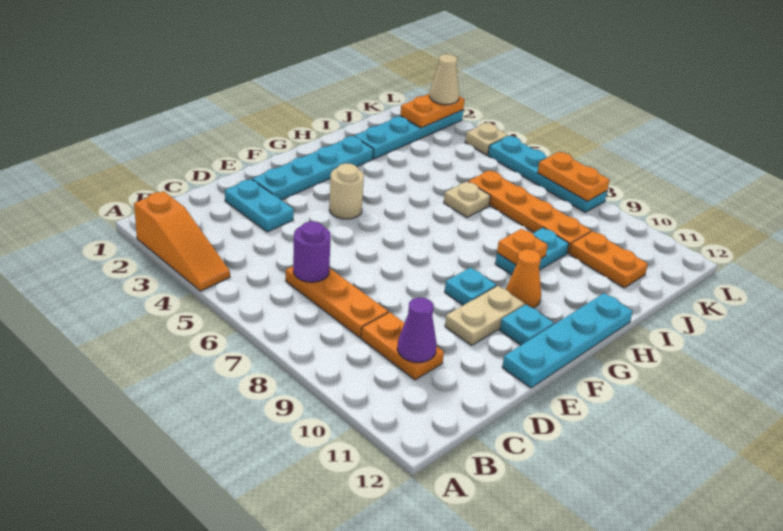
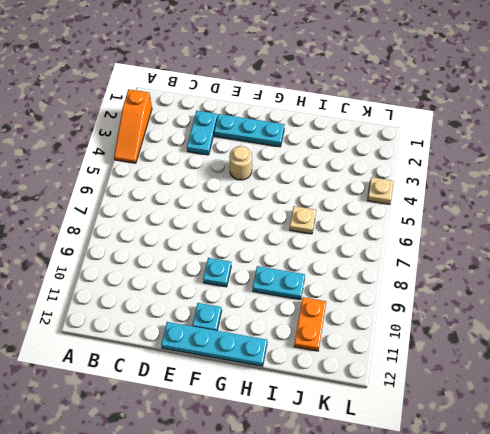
cyan plate E2:G2 level 1 -> cyan plate E2:H2 level 1
none -> orange plate C6:C8 level 1
none -> orange plate C9:C10 level 1
none -> tan plate E10:F10 level 1

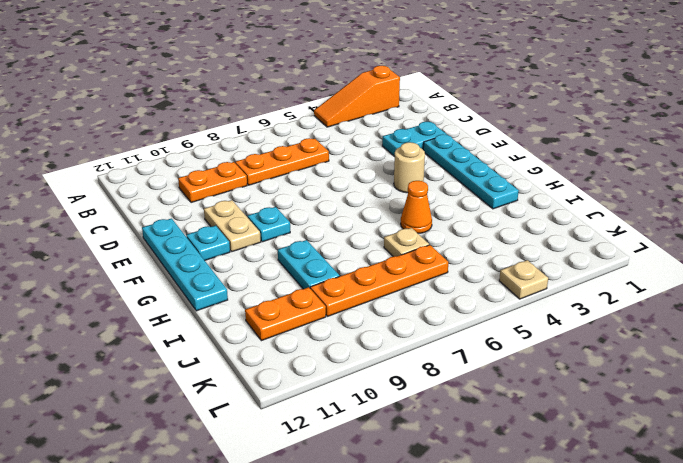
orange cone H5 level 1 -> orange cone G10 level 1
none -> cyan plate I2:L2 level 1
none -> cyan plate L5:L8 level 1
none -> purple round brick C6 level 2

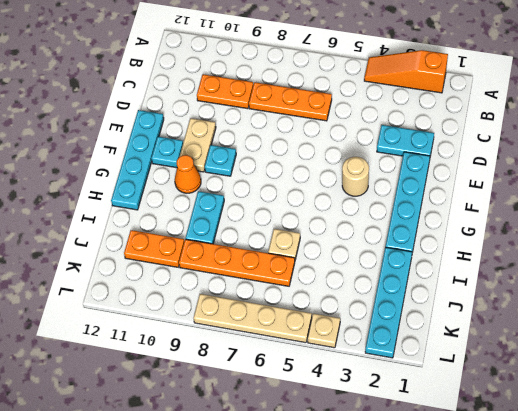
tan plate L5:L8 level 1 -> cyan plate L5:L8 level 1
none -> purple round brick C6 level 2
none -> purple cone C10 level 2
none -> orange plate H9 level 2

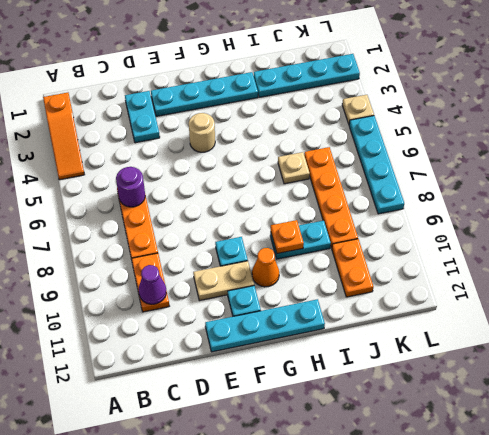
none -> orange plate K2:L2 level 2
none -> orange plate L7:L8 level 2
none -> tan cone L2 level 3

